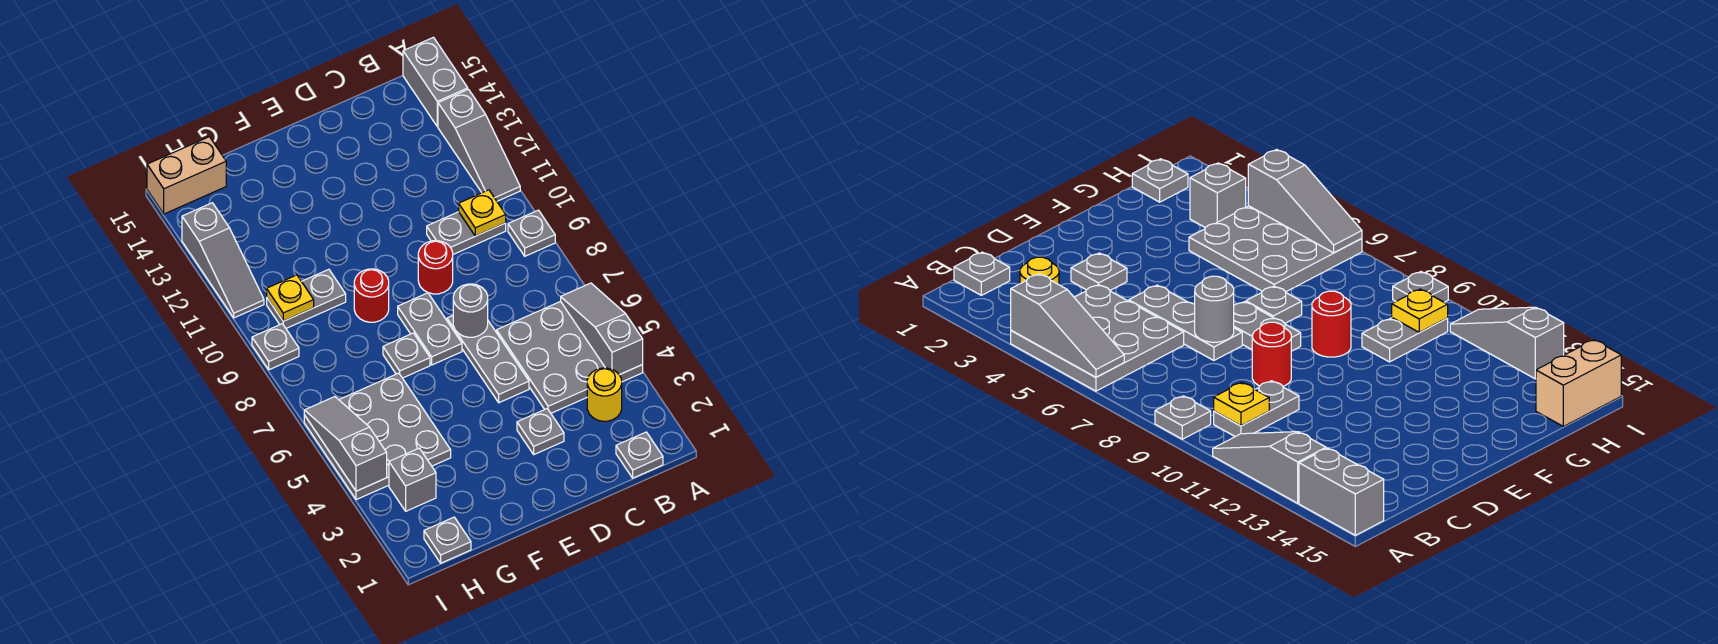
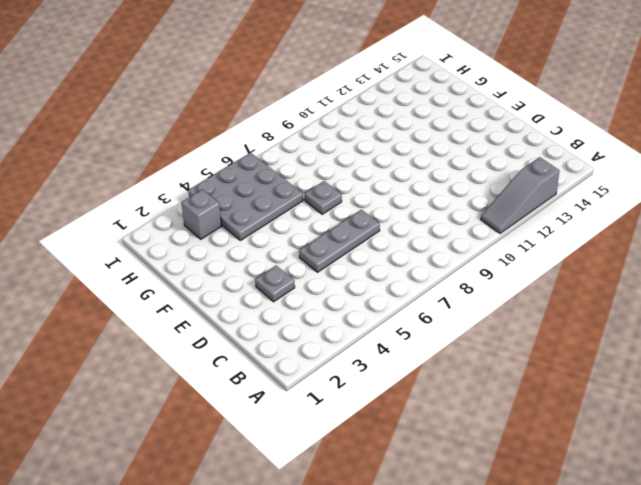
none -> grey plate A4:C6 level 1
none -> grey plate A9 level 1
none -> grey brick A14:A15 level 1

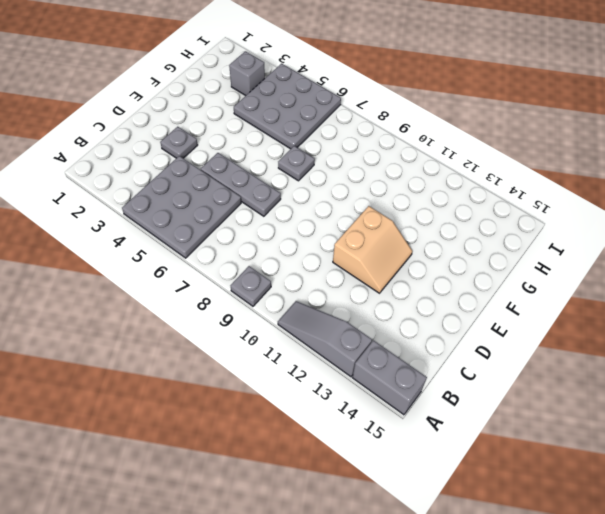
tan slope D11:E12 level 1 top 11 -> none
none -> grey plate B1 level 1
none -> yellow round brick B3 level 1
none -> grey plate B10:C10 level 1

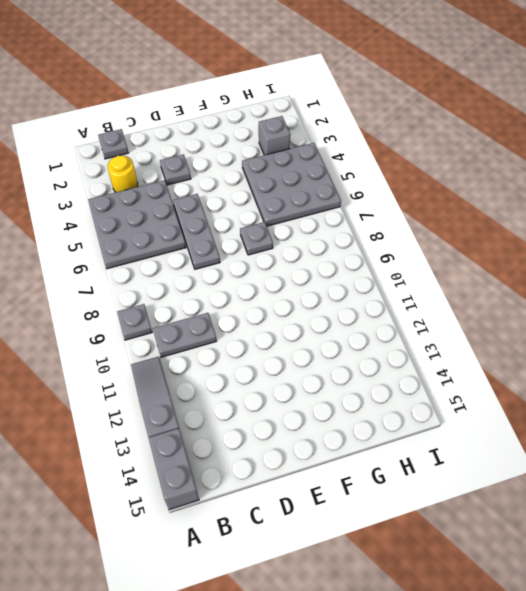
none -> red round brick D9 level 1
none -> grey plate E7:E8 level 1
none -> red round brick F9 level 1

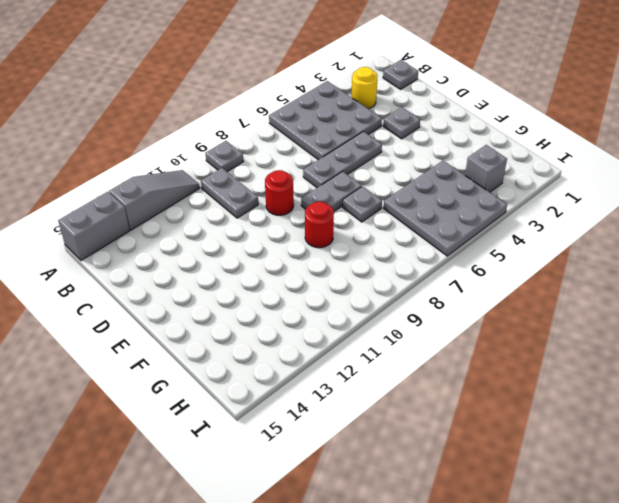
none -> grey plate G10:H10 level 1
none -> grey plate H1 level 1
none -> tan brick H15:I15 level 1

